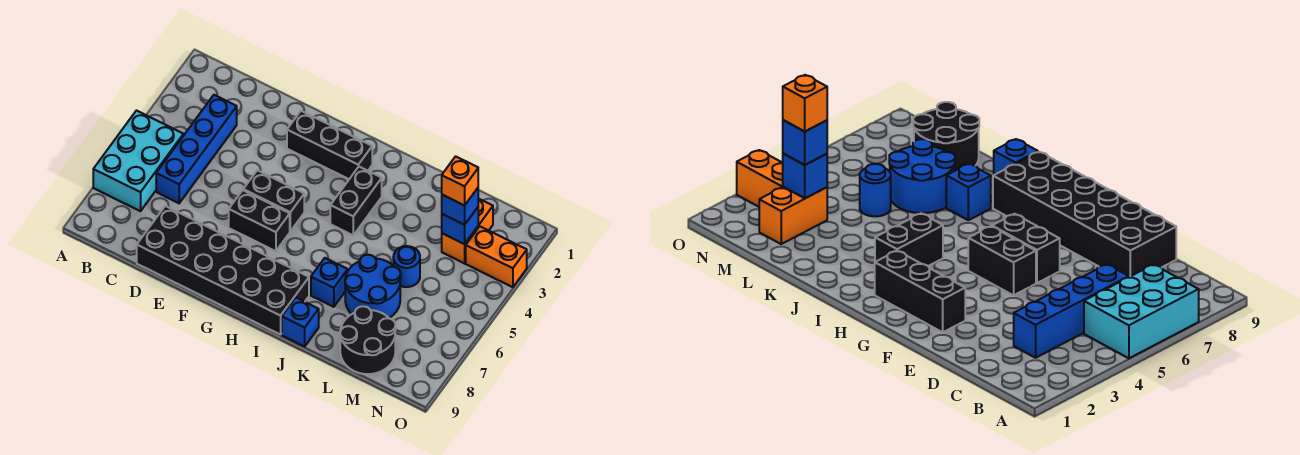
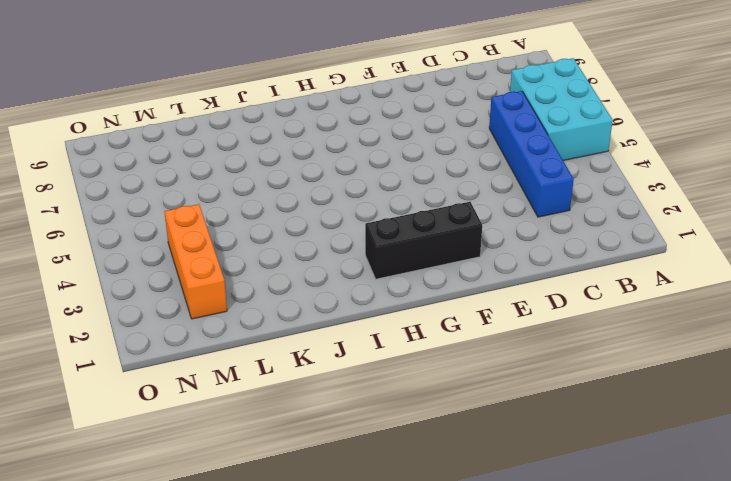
orange brick M2:M4 level 1 -> orange brick M2:M3 level 1
none -> black brick D8:I9 level 1
none -> black brick F5:G5 level 1
none -> black brick F6:G6 level 1

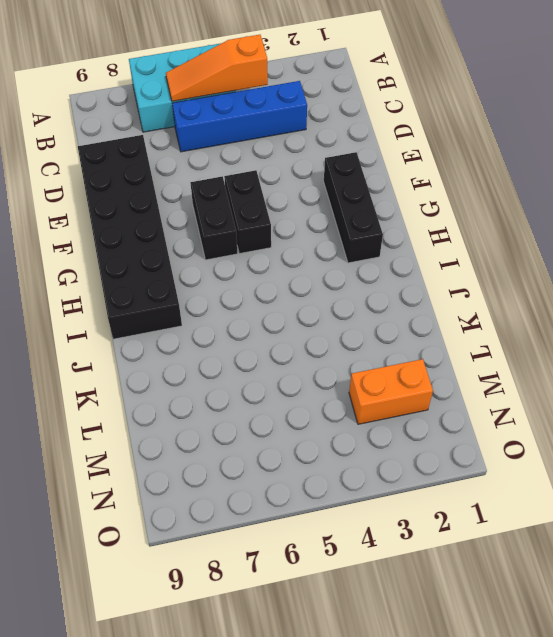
orange slope B4:B6 level 2 top 4 -> none
none -> black brick I3:I4 level 1
none -> blue brick J7 level 1
none -> blue brick J9 level 1

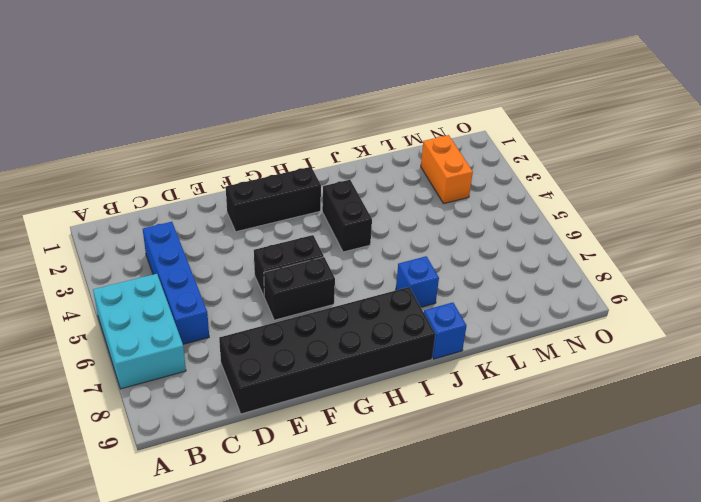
none -> blue round brick K6:L7 level 1
none -> blue round brick L5 level 1
none -> black round brick L8:M9 level 1

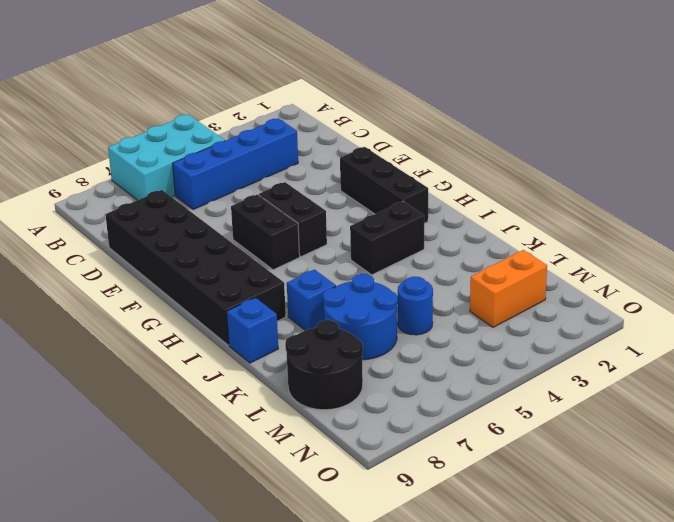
none -> orange brick N3:O3 level 1
none -> blue brick M3 level 2
none -> blue brick M3 level 3

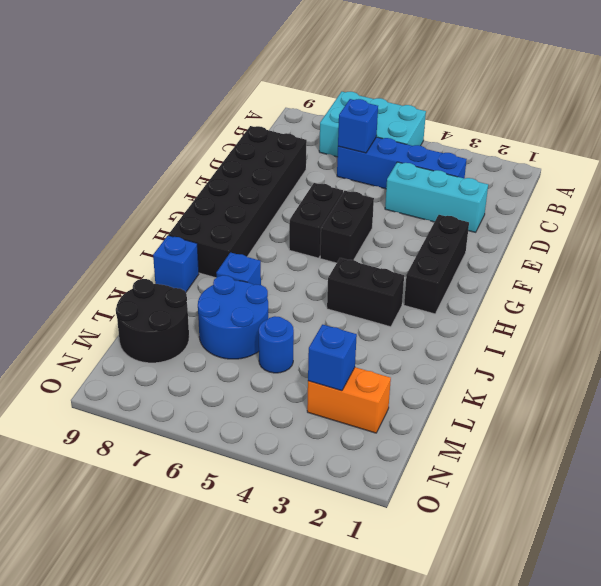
blue brick C6 level 2 -> blue brick M3 level 3
cyan brick D2:D4 level 1 -> none
none -> orange brick N3:O3 level 1
none -> orange brick M3 level 4

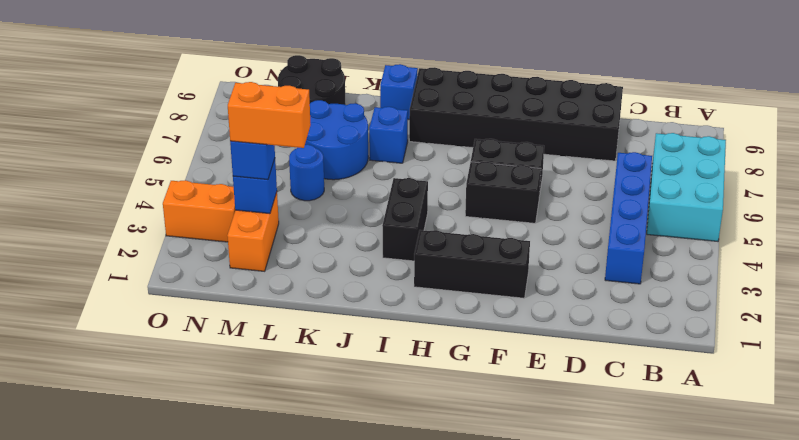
orange brick L3:M3 level 4 -> orange brick M3 level 4

